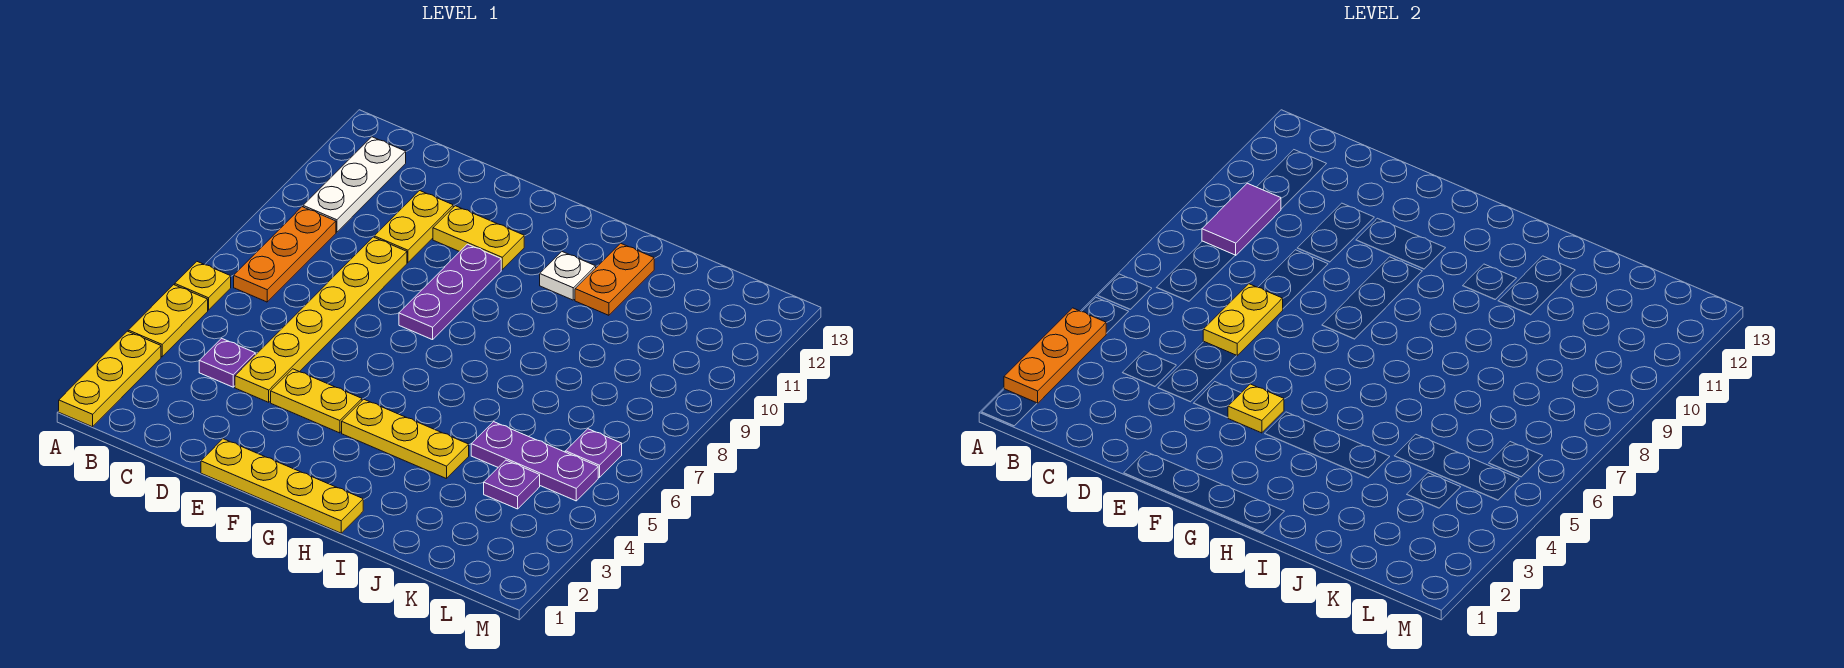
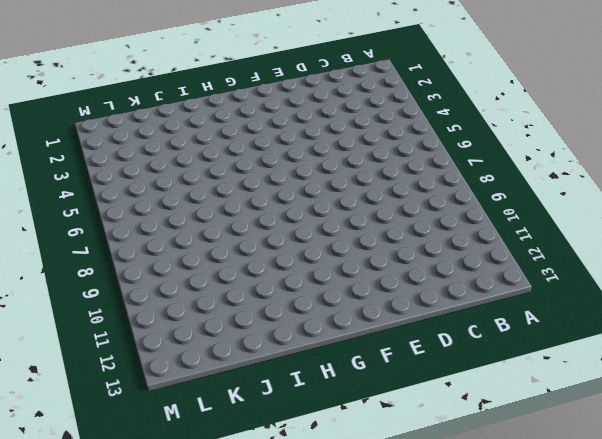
none -> yellow plate A1:A3 level 1
none -> yellow plate A4:A5 level 1
none -> yellow plate A6 level 1

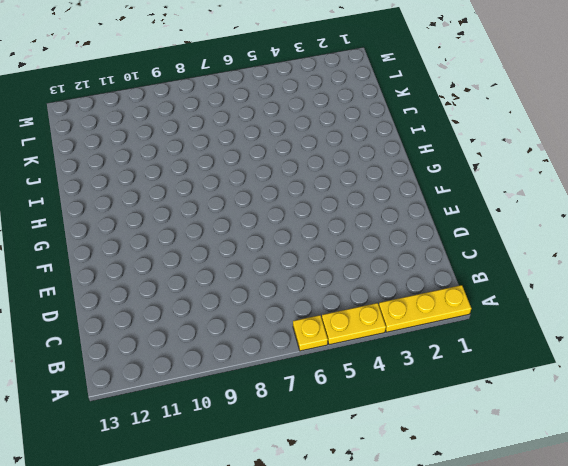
none -> orange plate B7:B9 level 1
none -> white plate B10:B12 level 1
none -> purple plate C4 level 1

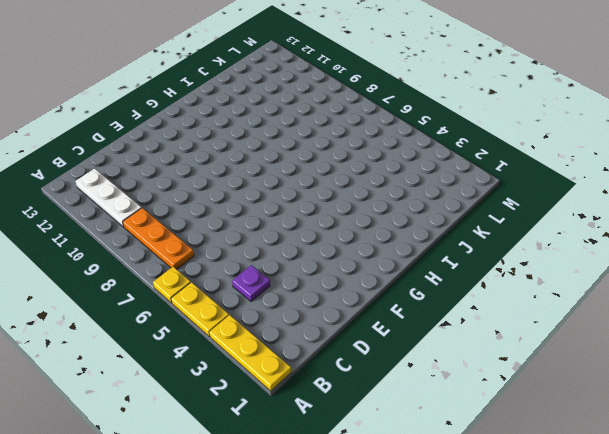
none -> yellow plate D4:D9 level 1
none -> yellow plate D10:D11 level 1
none -> yellow plate E1:H1 level 1

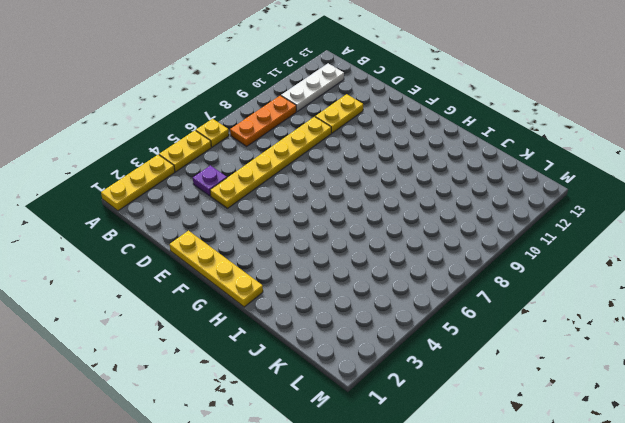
none -> yellow plate E4:F4 level 1
none -> yellow plate E11:F11 level 1
none -> purple plate F8:F10 level 1

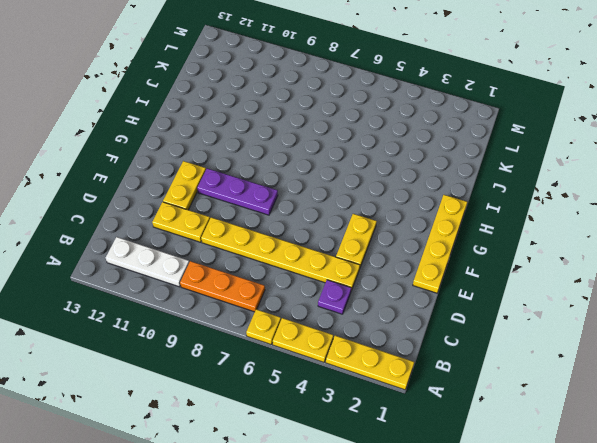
none -> yellow plate G4:I4 level 1
none -> white plate H11 level 1
none -> orange plate I11:I12 level 1

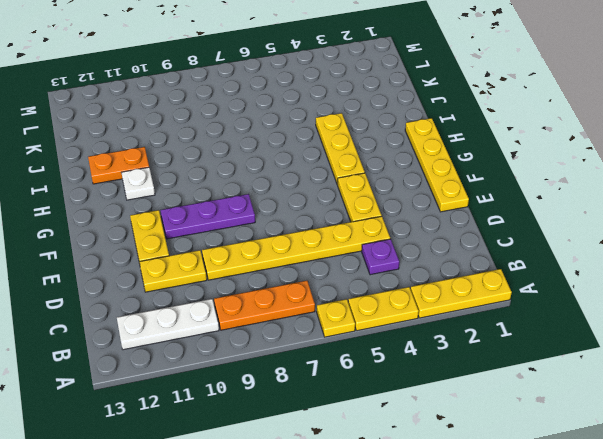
none -> purple plate J5:L5 level 1
none -> purple plate K4 level 1
none -> purple plate L6 level 1

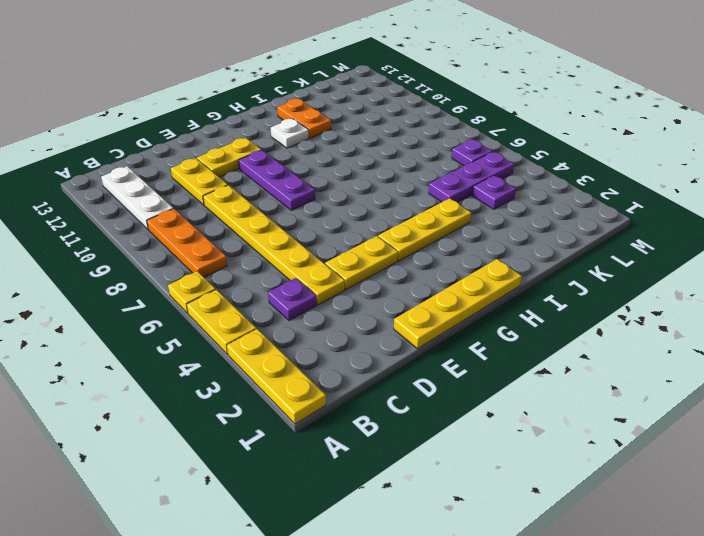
none -> orange plate A2:A4 level 2
none -> purple tile B9:B10 level 2
none -> yellow plate D6:D7 level 2

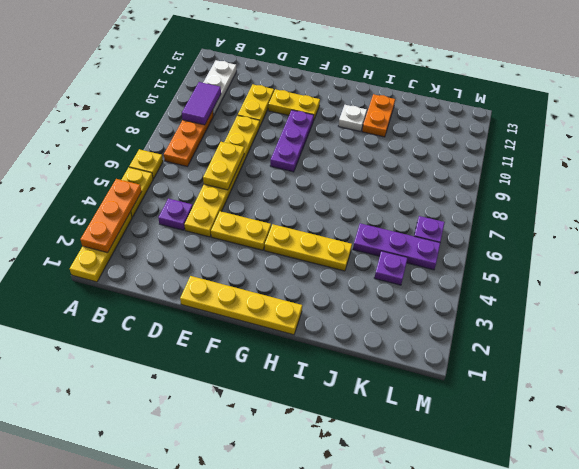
none -> yellow plate F4 level 2

